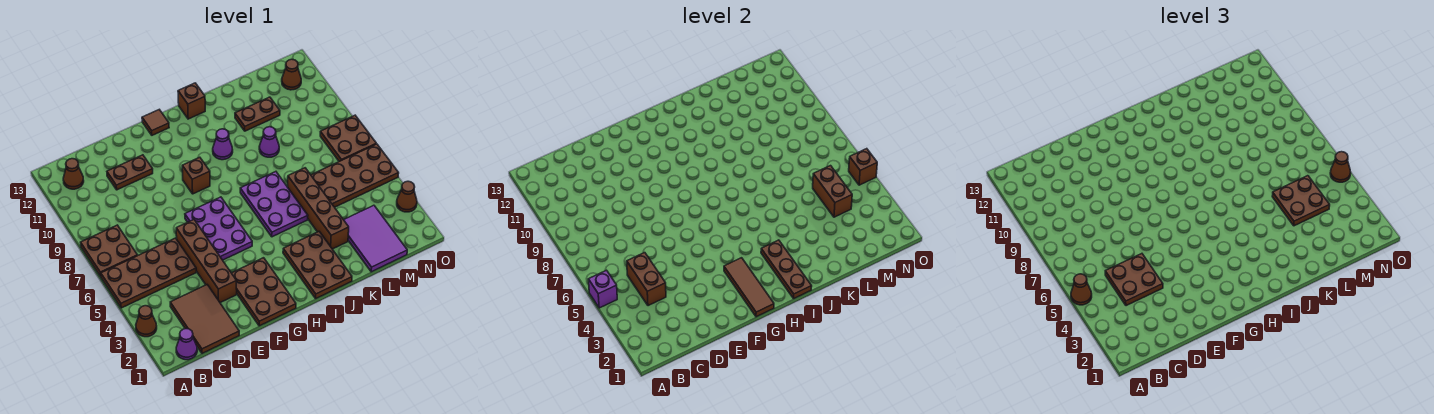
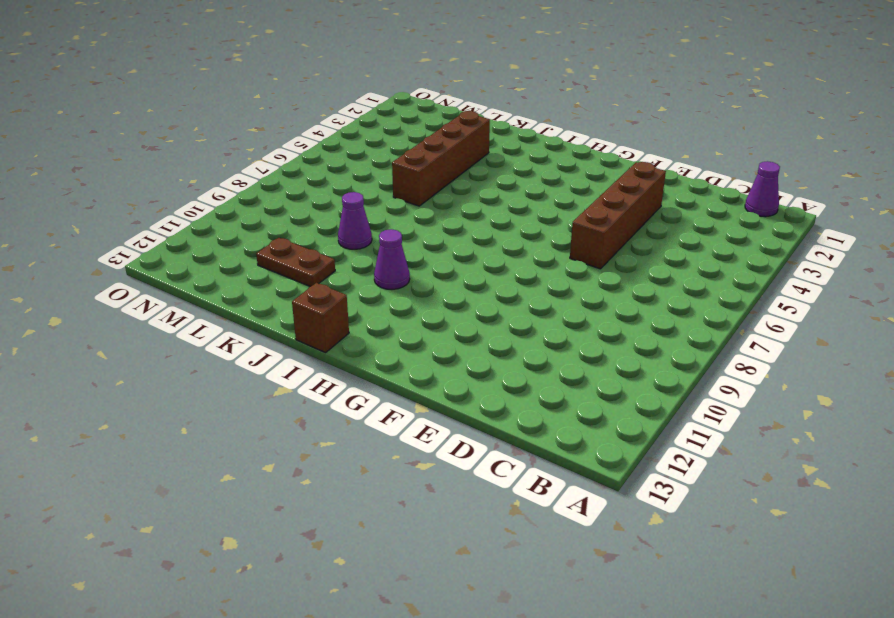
none -> brown cone A3 level 1
none -> brown plate A5:D6 level 1
none -> brown plate A7:B8 level 1
none -> brown cone B12 level 1

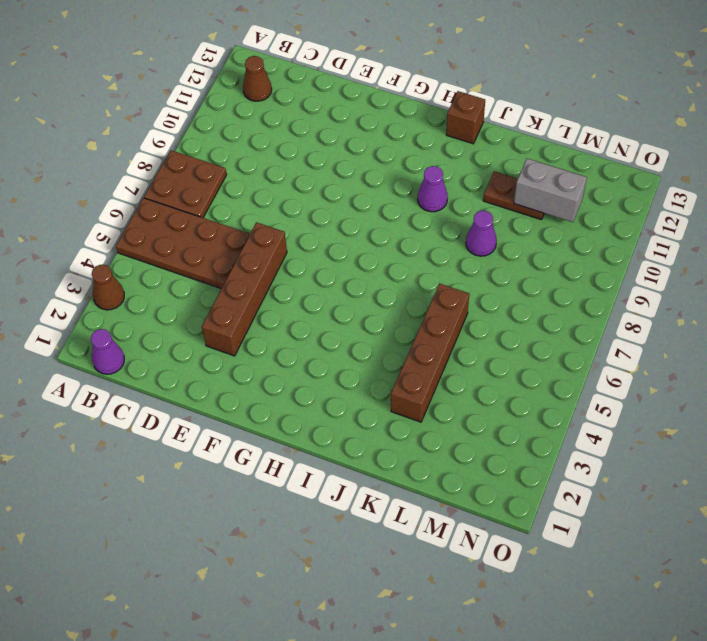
grey brick L11:M11 level 2 -> none
none -> brown tile C1:D3 level 1
none -> brown plate D11:E11 level 1
none -> brown plate F1:G3 level 1
none -> purple plate F5:G7 level 1

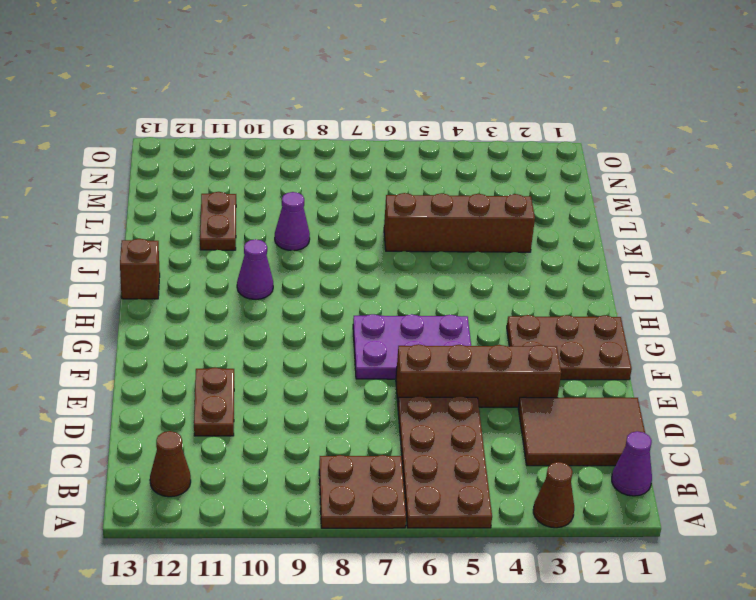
none -> brown brick G9 level 1
none -> brown tile G13 level 1
none -> brown plate I1:J3 level 1
none -> purple plate I5:J7 level 1

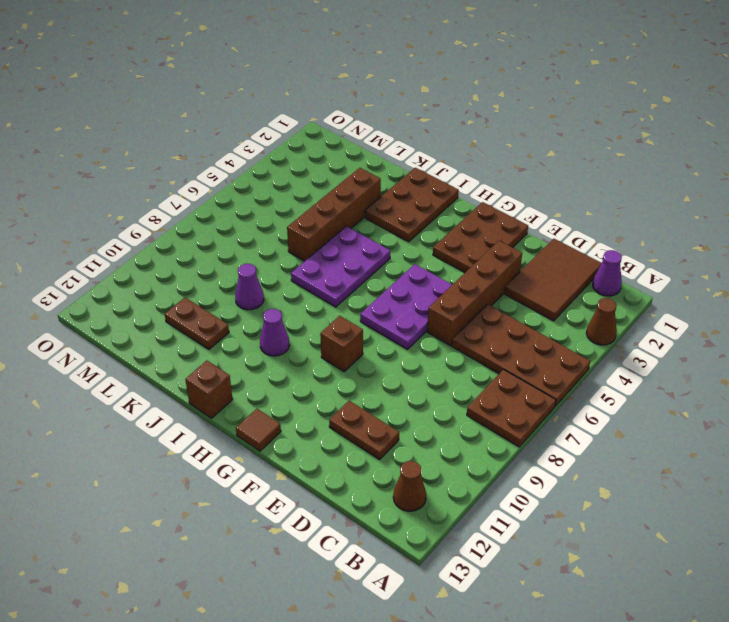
none -> purple tile L1:M3 level 1
none -> brown plate L5:O6 level 1
none -> brown plate N7:O8 level 1
none -> brown cone N12 level 1

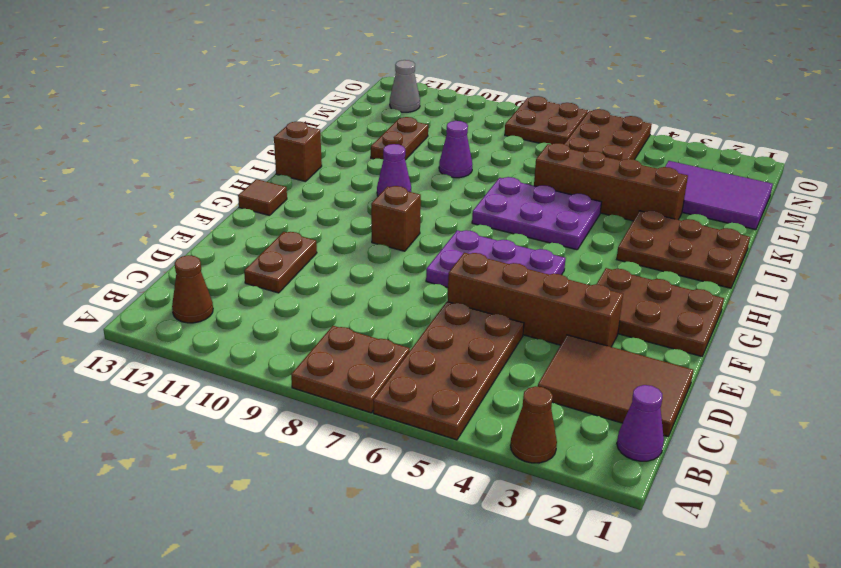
grey cone N12 level 1 -> brown cone N12 level 1
none -> brown cone O3 level 1
none -> purple brick A5 level 2
none -> brown brick C4:C5 level 2
none -> brown tile G1:G3 level 2

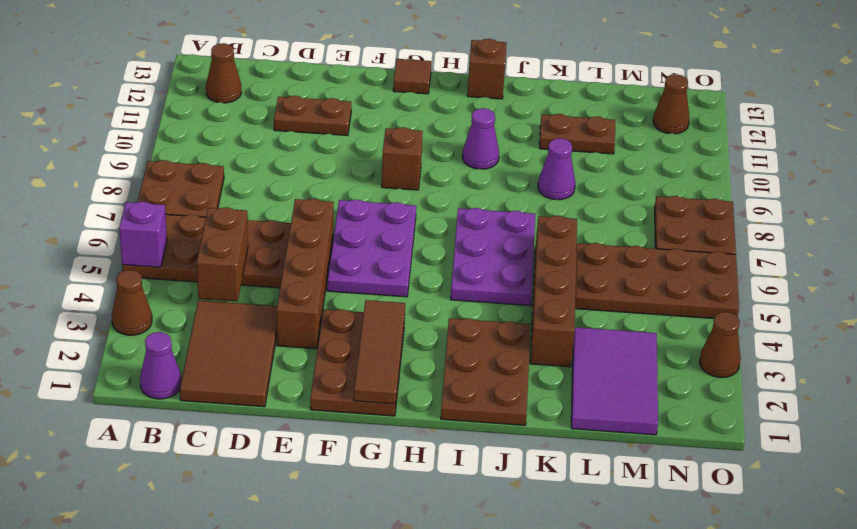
none -> brown plate I1:I3 level 2
none -> brown brick M4:M5 level 2
none -> brown brick O5 level 2
none -> brown cone A5 level 3

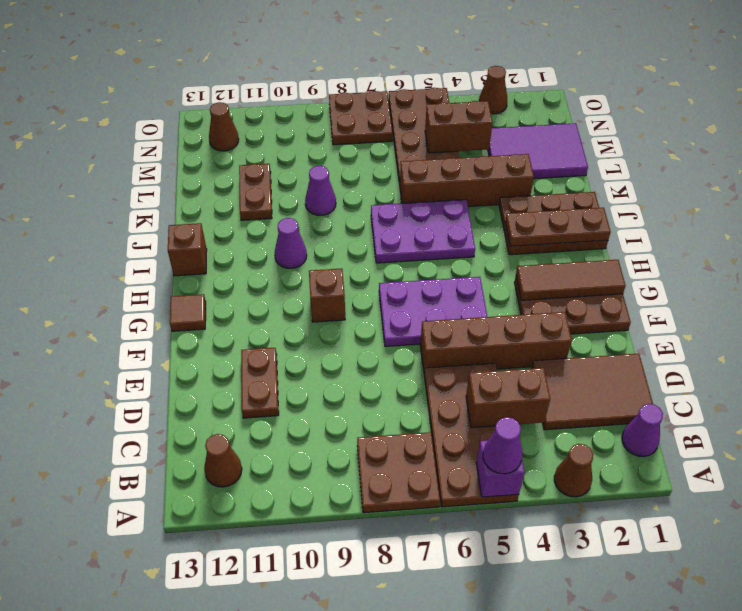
purple cone A5 level 3 -> brown cone A5 level 3
none -> brown brick O5 level 2
none -> brown plate C4:D5 level 3
none -> brown plate L4:M5 level 3
none -> brown cone O5 level 3

